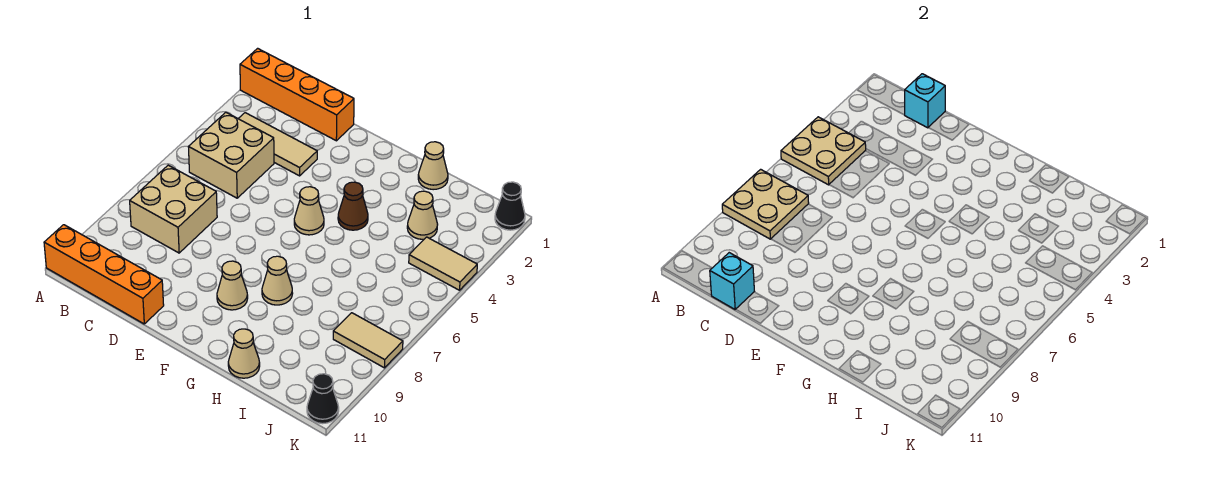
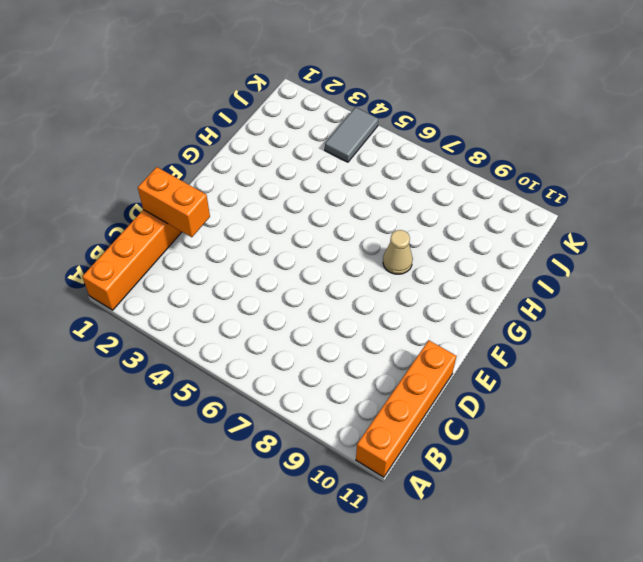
orange brick D1:D2 level 2 -> none
grey tile J4:K4 level 1 -> tan tile J4:K4 level 1
none -> tan tile B3:D3 level 1
none -> tan brick B4:C5 level 1
none -> tan brick B7:C8 level 1

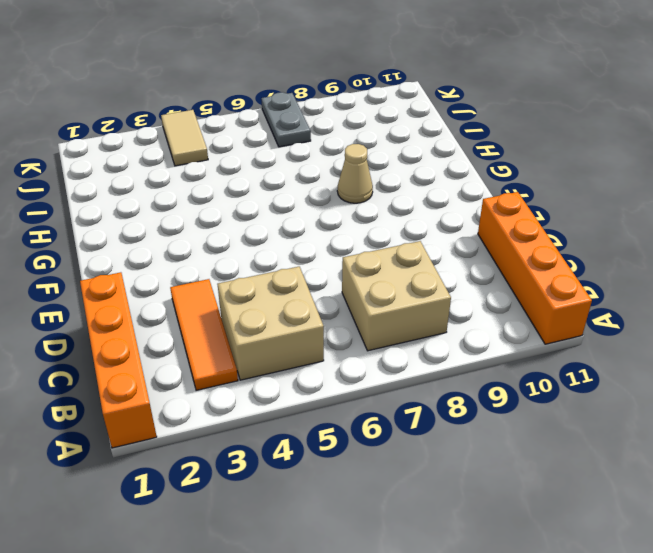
orange tile B3:D3 level 1 -> tan tile B3:D3 level 1
grey plate J7:K7 level 1 -> none
none -> tan cone F5 level 1
none -> tan cone F9 level 1
none -> brown cone G4 level 1

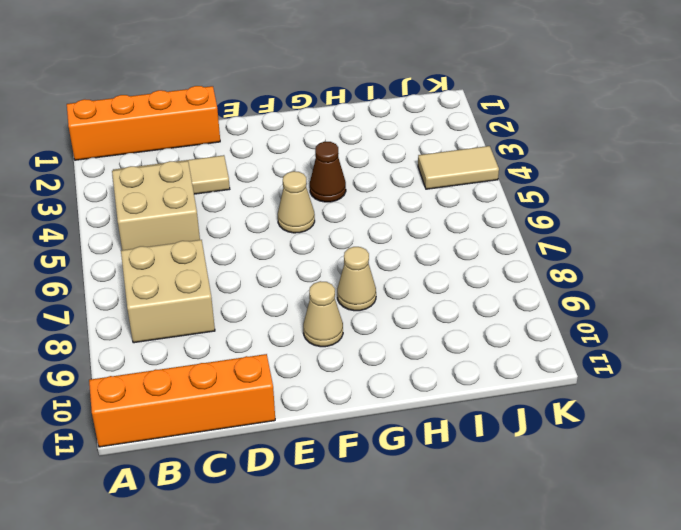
none -> tan cone H1 level 1
none -> tan cone H11 level 1
none -> tan cone I3 level 1

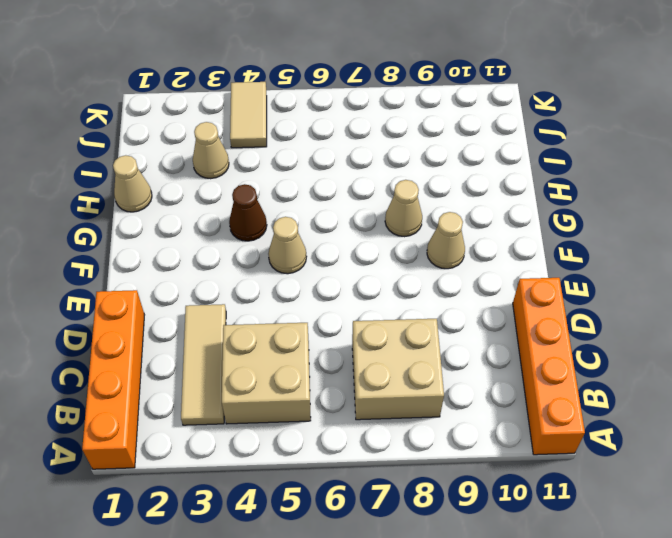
none -> tan cone H11 level 1
none -> tan tile J8:K8 level 1
none -> black cone K1 level 1

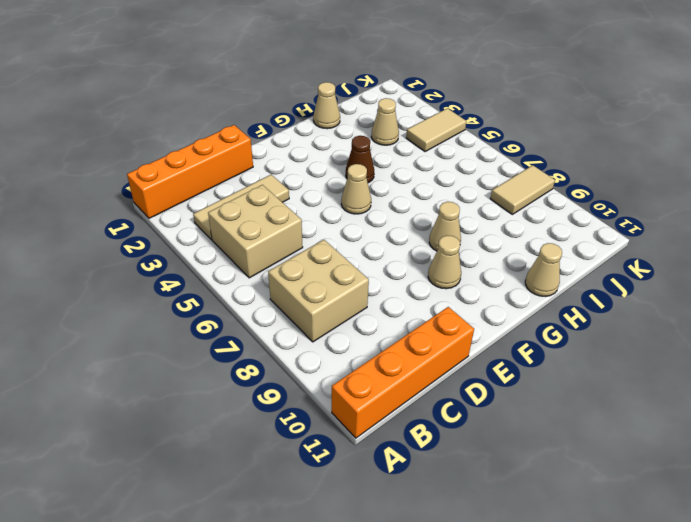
none -> black cone K1 level 1
none -> black cone K11 level 1
none -> tan plate A4:B5 level 2

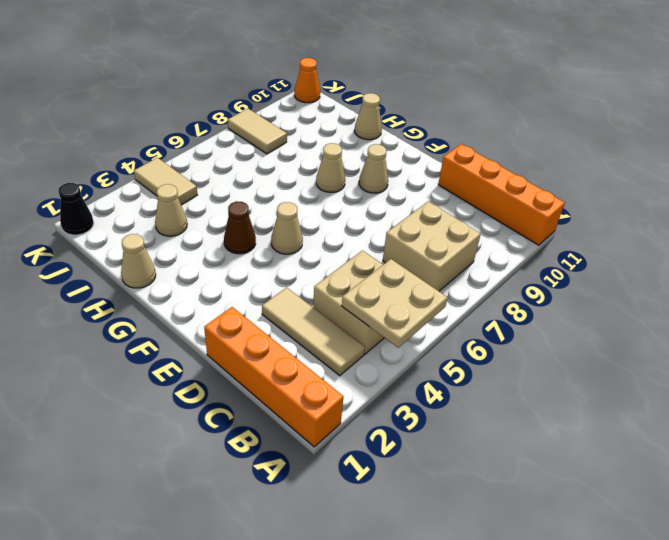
orange cone K11 level 1 -> black cone K11 level 1
none -> tan plate A7:B8 level 2
none -> cyan brick C1 level 2
none -> cyan brick C11 level 2

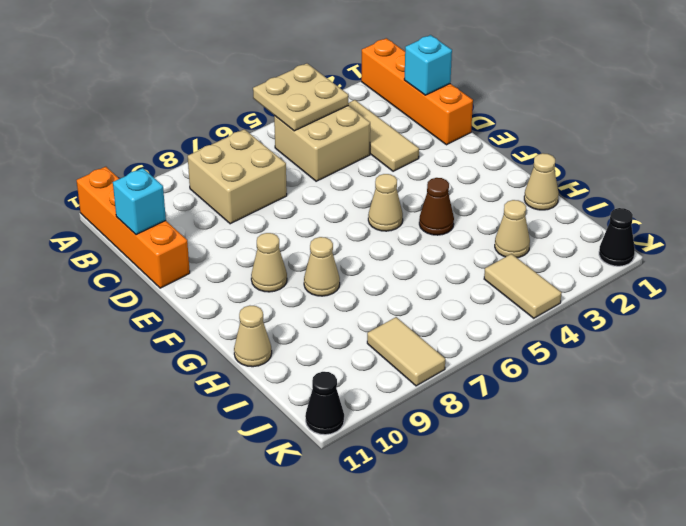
none -> tan plate A7:B8 level 2

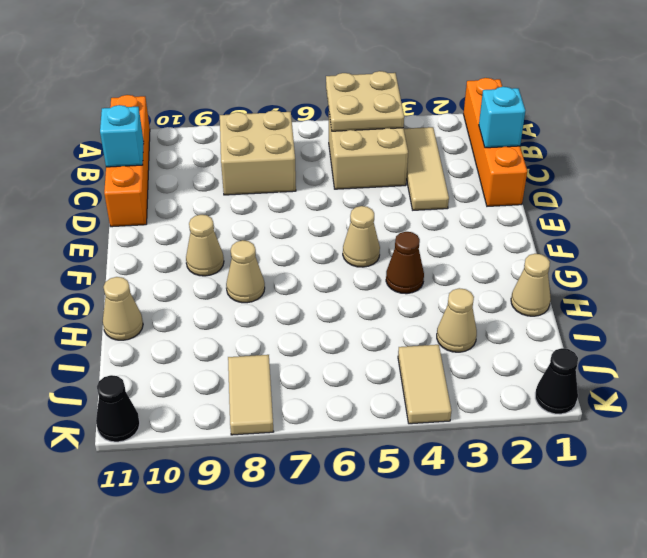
none -> tan plate A7:B8 level 2

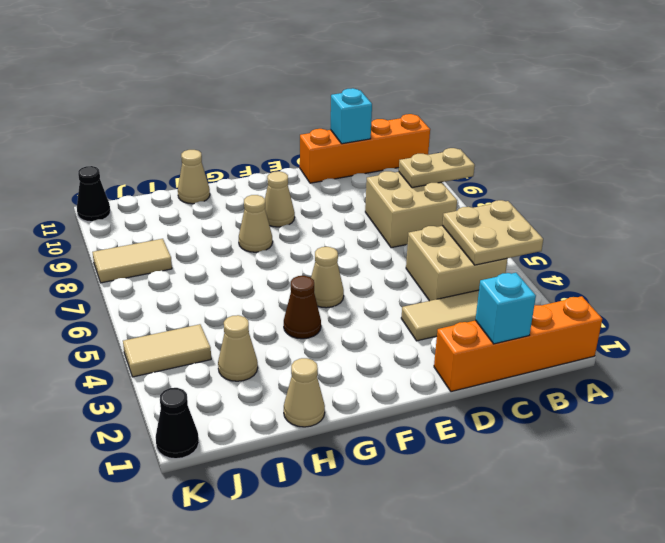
tan plate A8:B8 level 2 -> tan plate A7:B8 level 2

